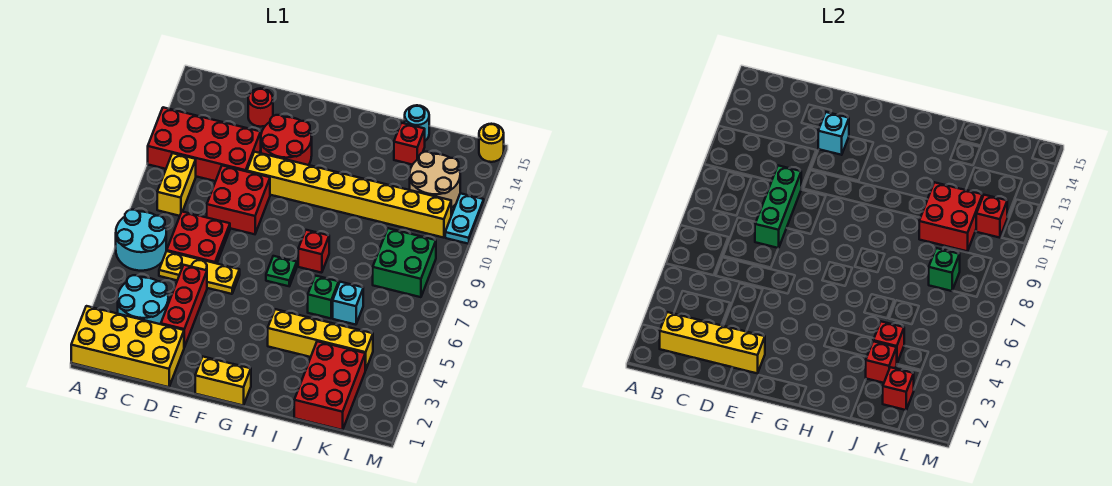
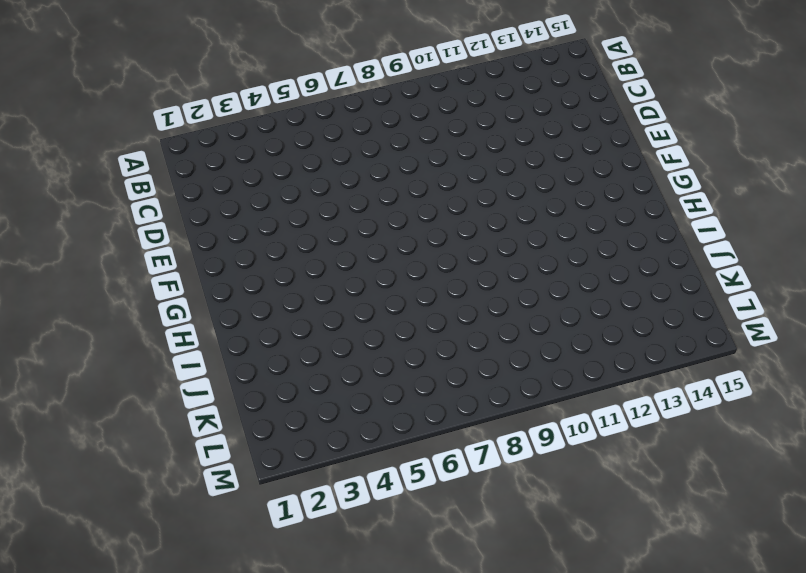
none -> yellow brick A1:D2 level 1
none -> cyan round brick A6:B7 level 1
none -> red brick A11:D12 level 1
none -> cyan round brick B3:C4 level 1

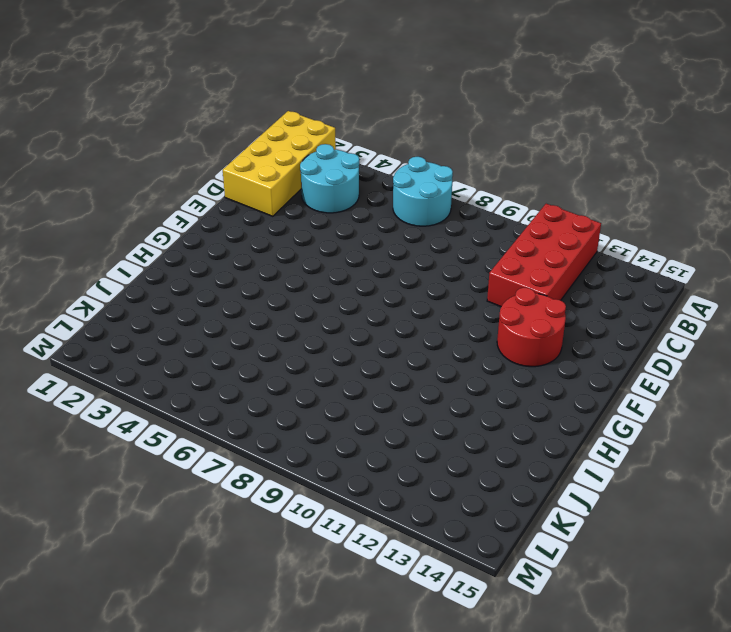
none -> yellow brick B9:B10 level 1
none -> yellow plate C6:E6 level 1
none -> red plate C7:D8 level 1
none -> red brick D3:D5 level 1

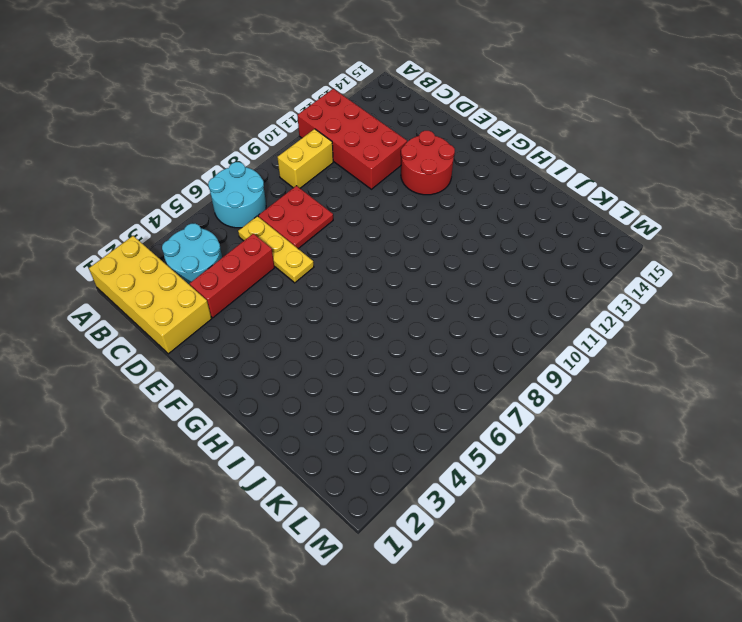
none -> red brick D9:E10 level 1
none -> red round brick D14 level 1
none -> yellow brick E11:L11 level 1
none -> yellow brick F1:G1 level 1

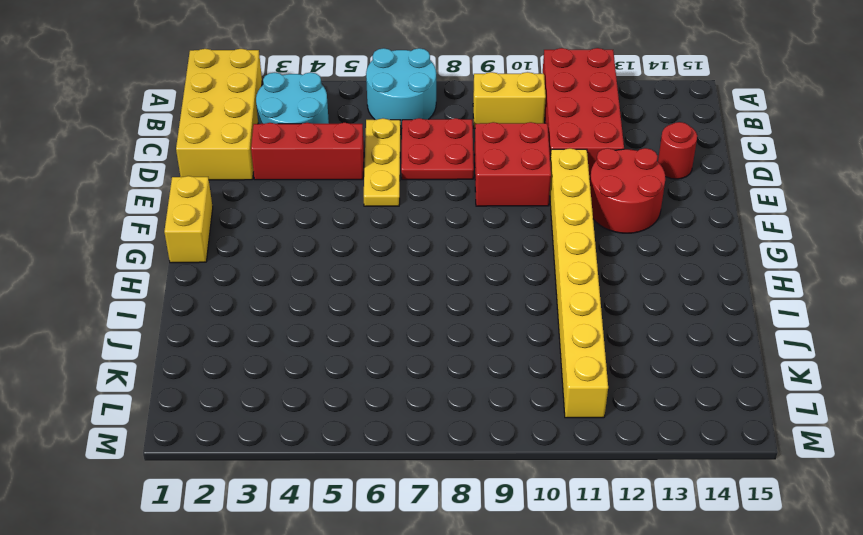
none -> green plate G7 level 1
none -> yellow brick H4:K4 level 1
none -> red brick H8 level 1
none -> green brick I6 level 1

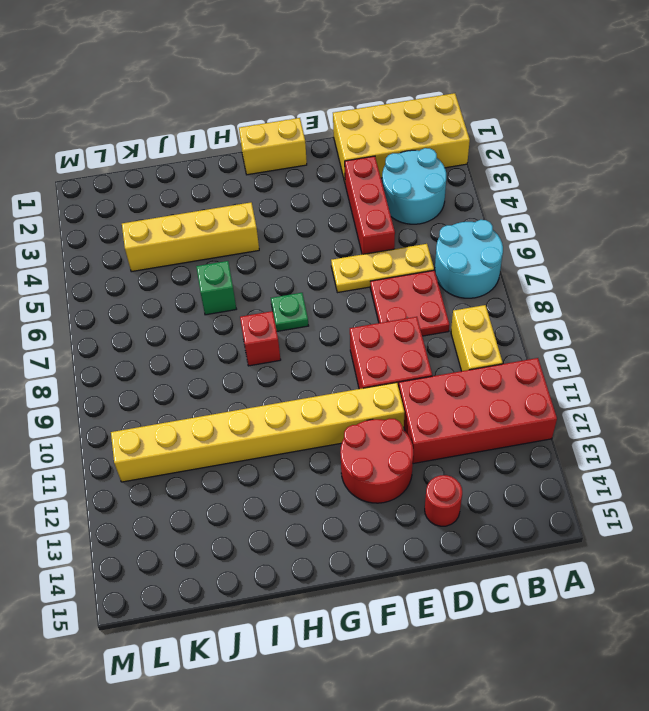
none -> red brick J1:K3 level 1
none -> cyan brick J6 level 1
none -> red brick J14 level 1
none -> cyan round brick J15 level 1

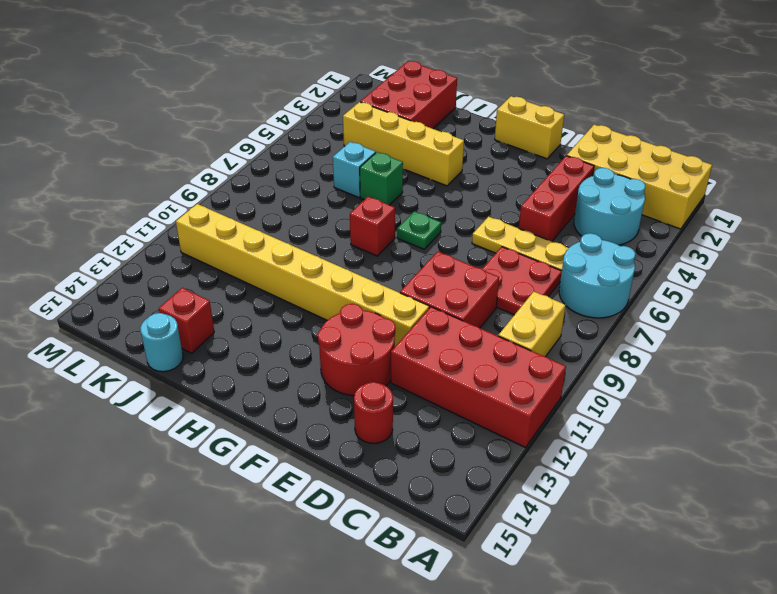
none -> green brick K8:L9 level 1
none -> tan round brick K12:L13 level 1
none -> cyan plate M11:M12 level 1
none -> yellow round brick M15 level 1

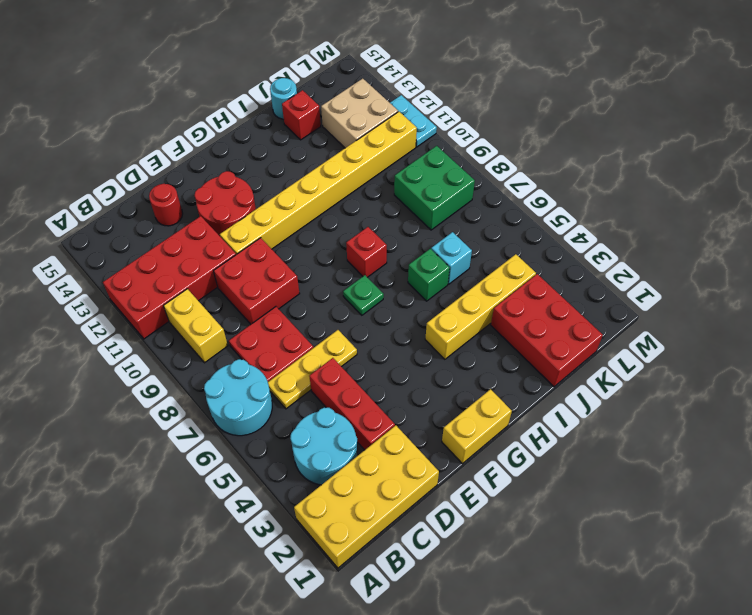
tan brick K12:L13 level 1 -> tan round brick K12:L13 level 1
none -> yellow round brick M15 level 1
none -> yellow brick B2:E2 level 2
none -> green brick D8:D10 level 2
none -> cyan brick E13 level 2

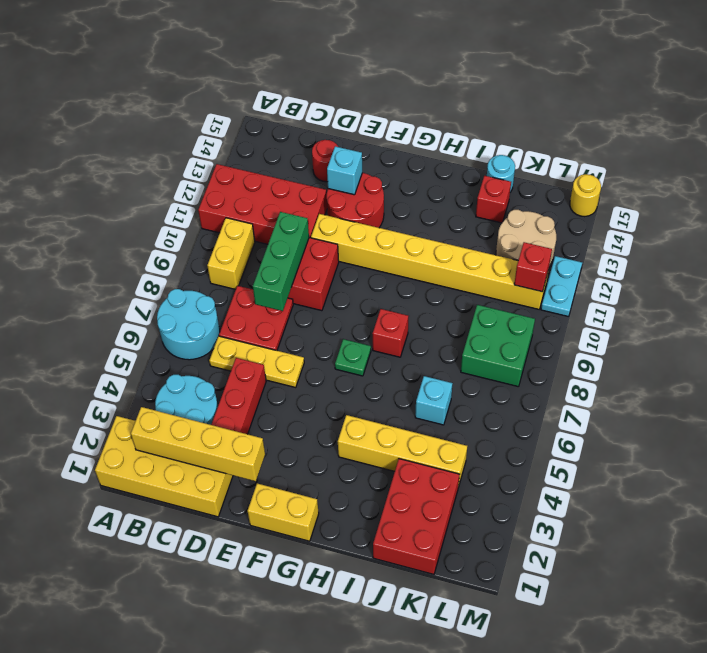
none -> green brick I6 level 1
none -> red brick J3 level 2
none -> red brick J4 level 2
none -> red brick J10:K11 level 2

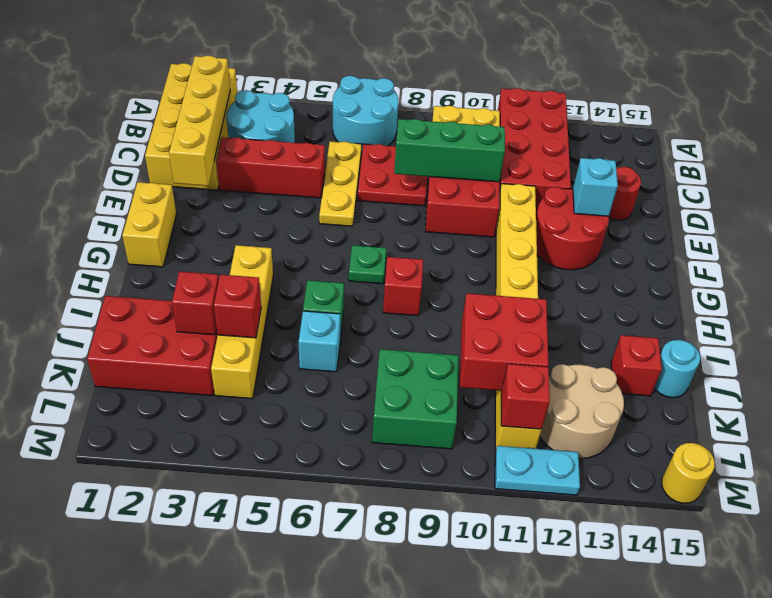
none -> red brick K2 level 2
none -> green brick K8 level 2

